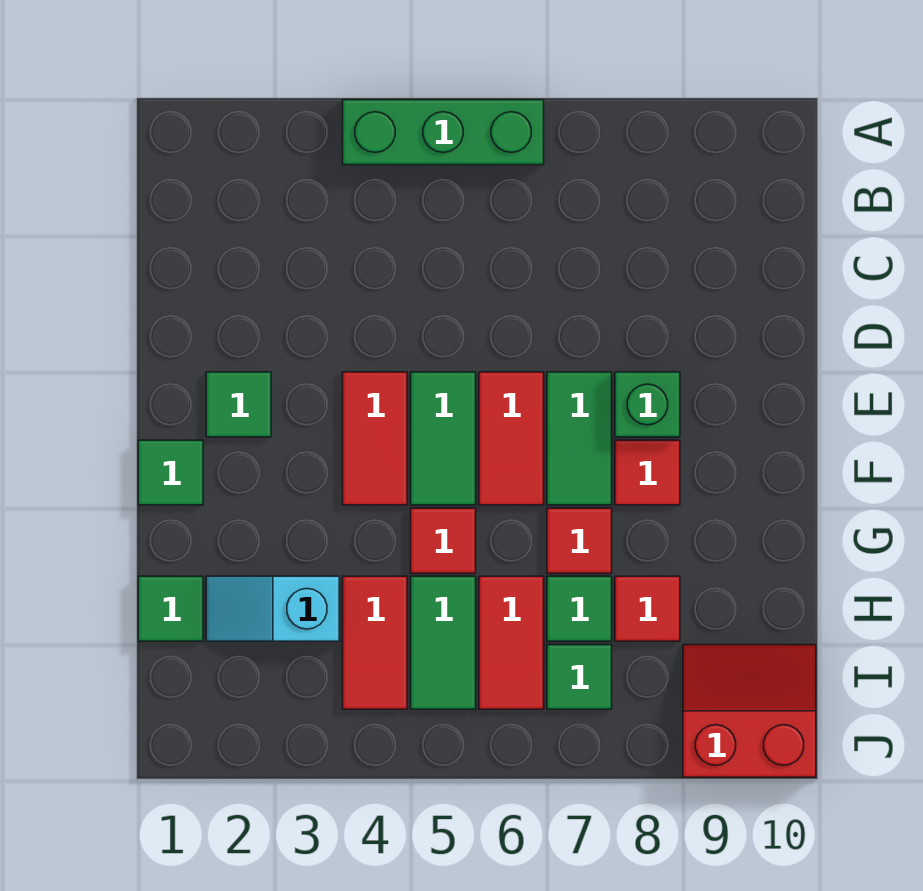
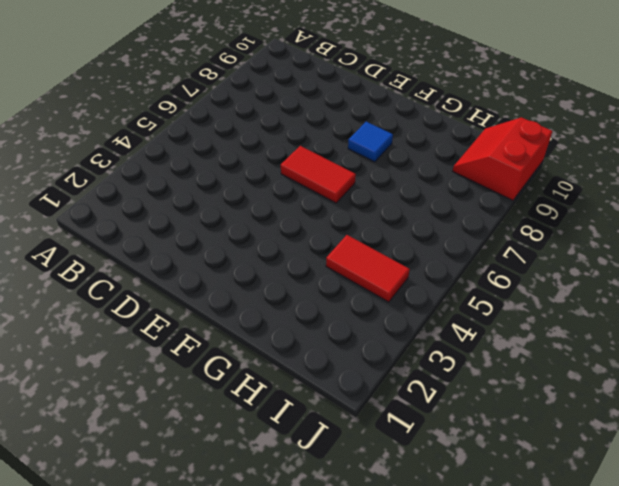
blue tile F8 level 1 -> red tile F8 level 1
none -> green brick A4:A6 level 1
none -> green tile E2 level 1
none -> red tile E4:F4 level 1

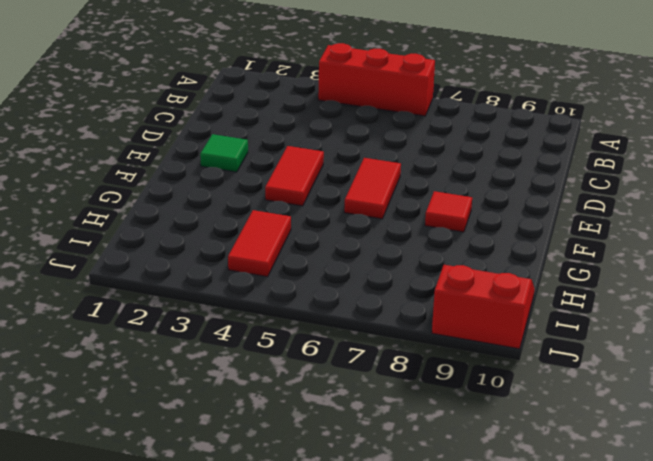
red brick A4:A6 level 1 -> green brick A4:A6 level 1
none -> green tile E5:F5 level 1
none -> green tile E7:F7 level 1
none -> green brick E8 level 1

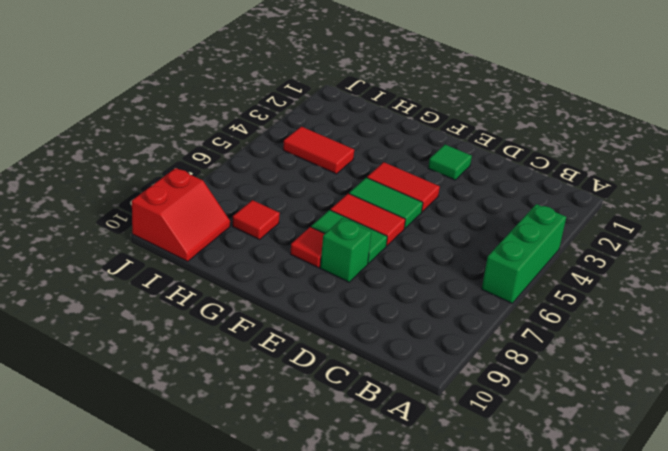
none -> green tile F1 level 1
none -> red tile G5 level 1
none -> red tile G7 level 1

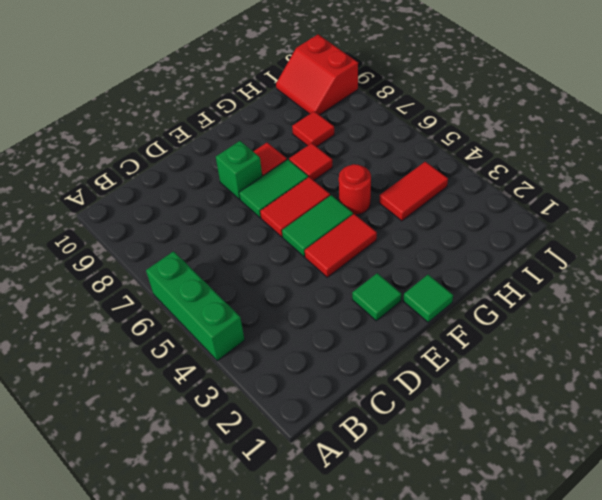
red round brick G5 level 1 -> red tile G5 level 1
none -> green tile H1 level 1
none -> cyan slope H2:H3 level 1 top 3
none -> green tile H5:I5 level 1

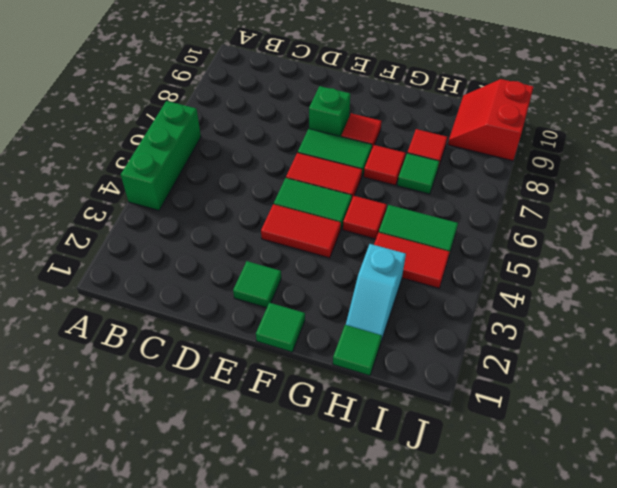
none -> red tile H6:I6 level 1
none -> green tile I7 level 1

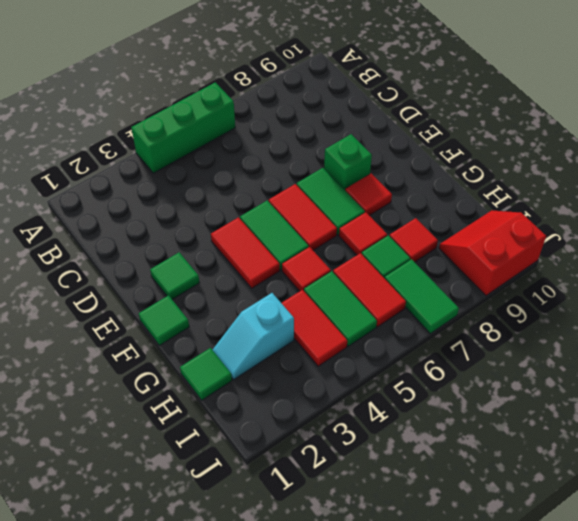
green tile I7:J7 level 1 -> green tile I7 level 1

